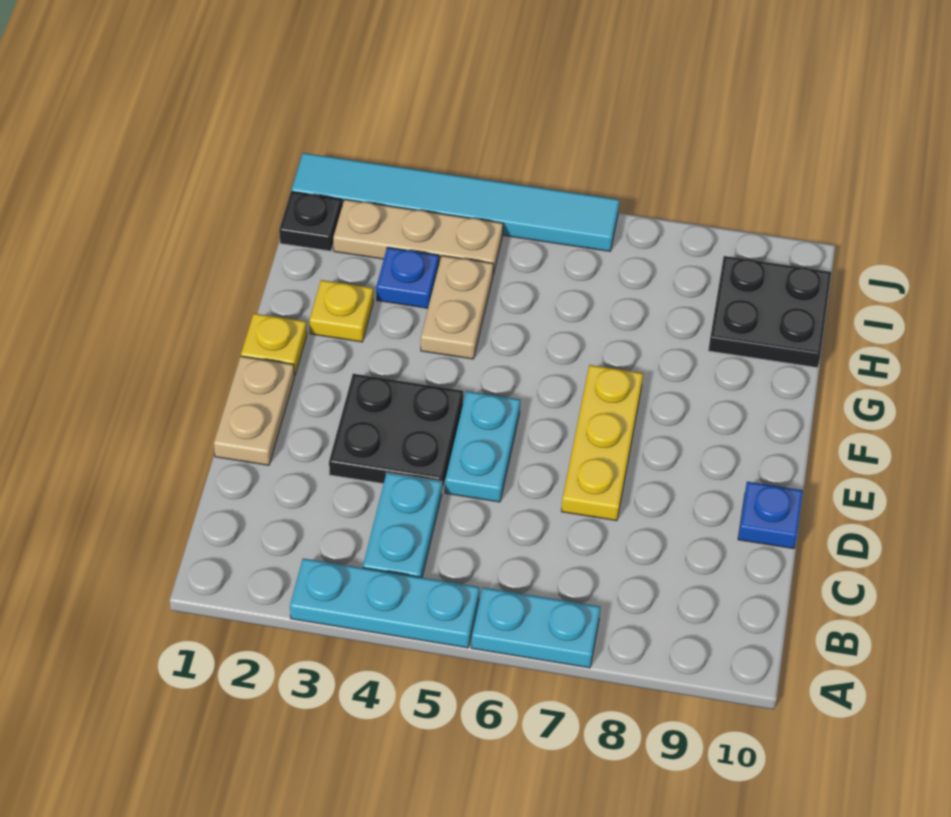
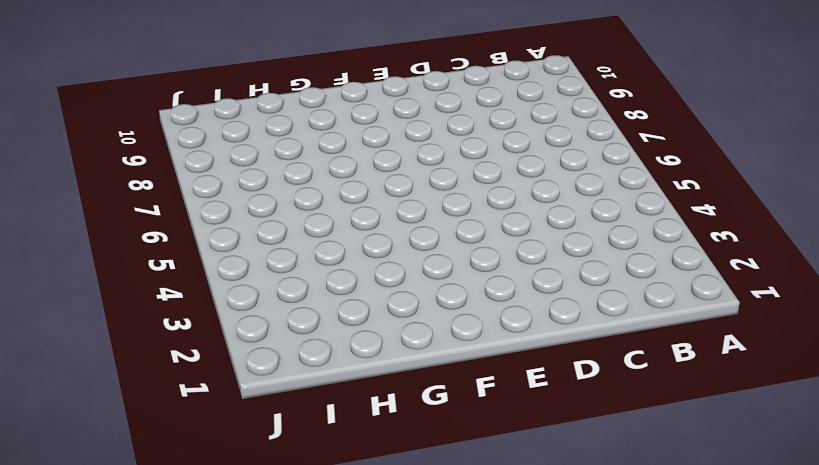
none -> cyan plate A3:A5 level 1
none -> cyan plate A6:A7 level 1
none -> cyan plate B4:C4 level 1

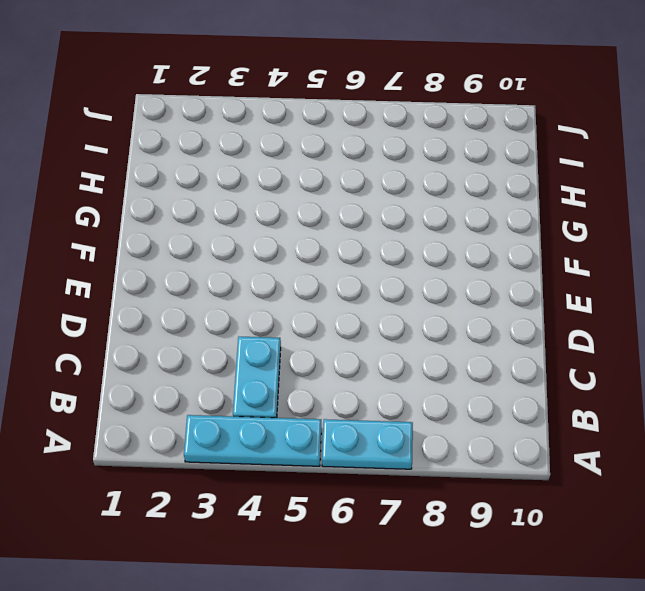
none -> tan plate D1:E1 level 1
none -> black plate D3:E4 level 1
none -> cyan plate D5:E5 level 1

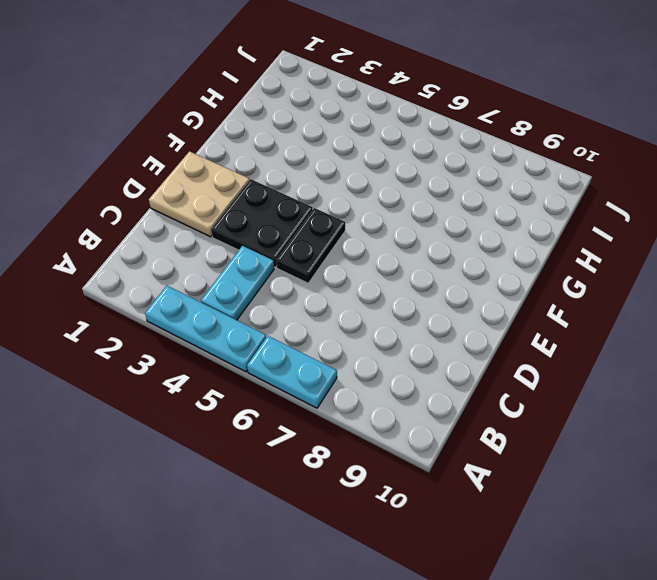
tan plate D1:E2 level 1 -> tan plate D1:E1 level 1
black plate D5:E5 level 1 -> cyan plate D5:E5 level 1
none -> yellow plate D7:F7 level 1
none -> blue plate D10 level 1
none -> yellow plate F1 level 1

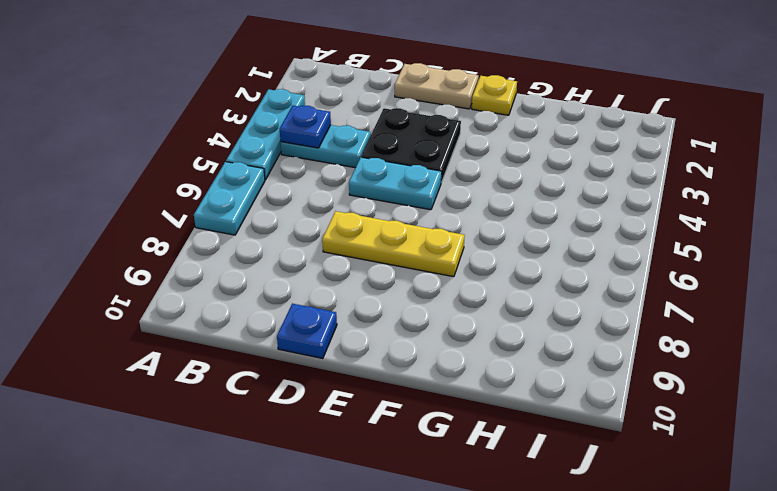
blue plate B4 level 2 -> blue plate H3 level 1
none -> yellow plate G2 level 1
none -> tan plate G4:H4 level 1
none -> black plate H9:I10 level 1

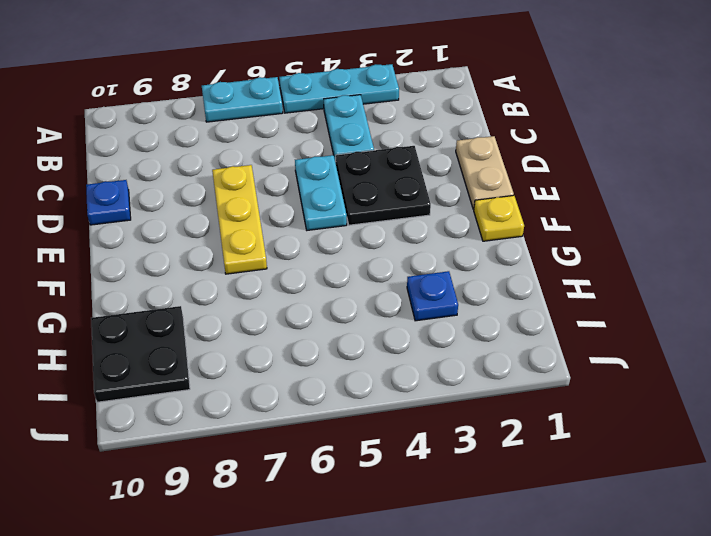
none -> yellow plate G2 level 1
none -> tan plate G4:H4 level 1
none -> black plate I1 level 1

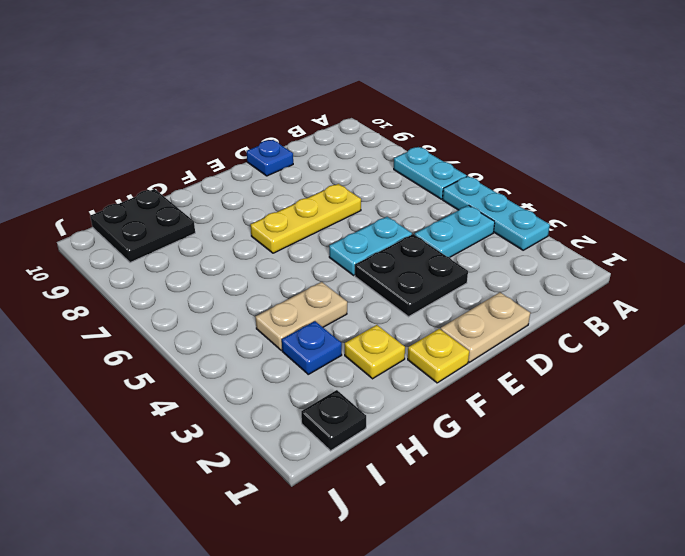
none -> tan plate I2:I4 level 1
none -> cyan tile J1:J6 level 1

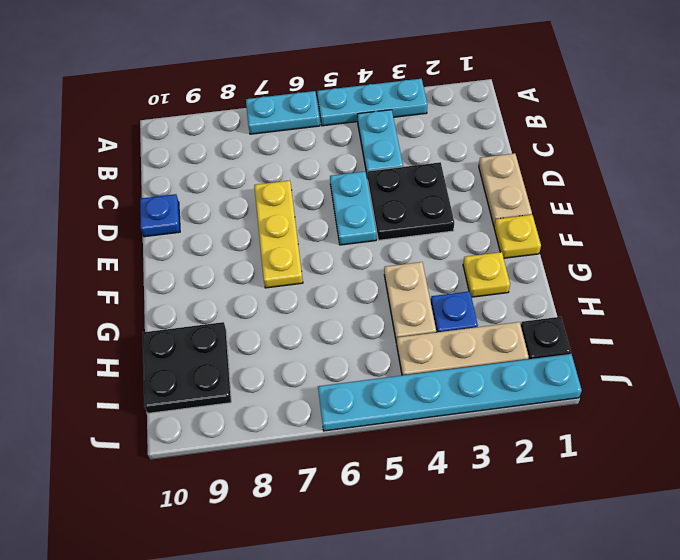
cyan plate J1:J6 level 1 -> cyan tile J1:J6 level 1

